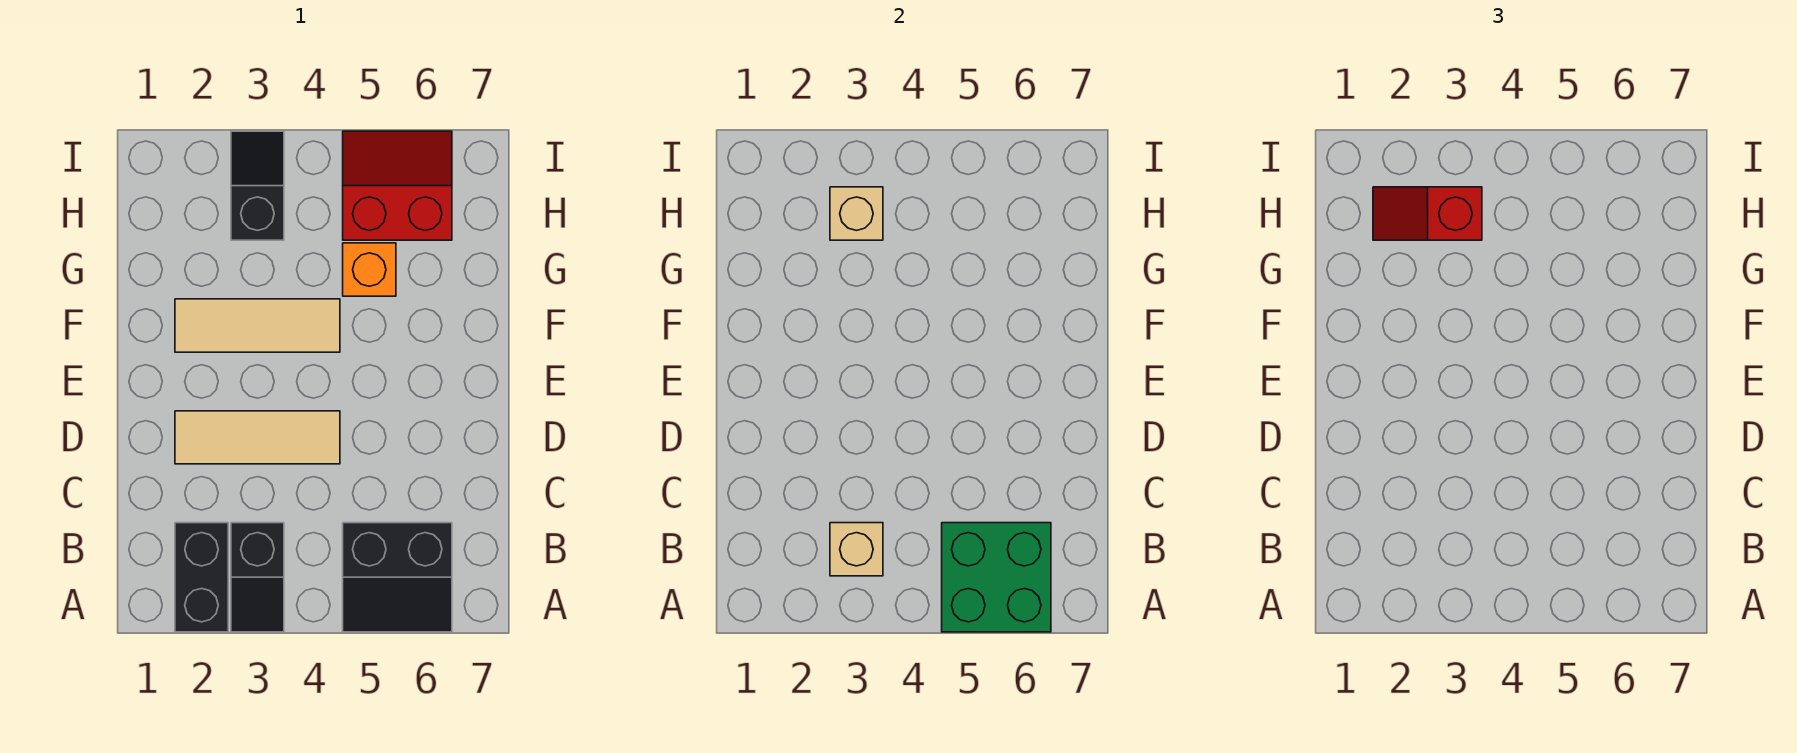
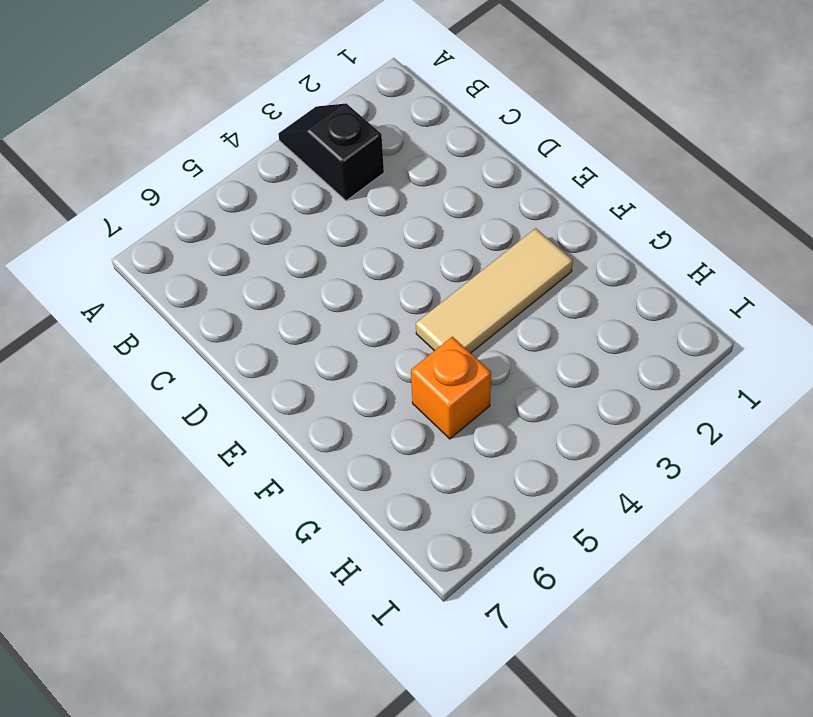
none -> black brick A2:B2 level 1
none -> black slope A5:B6 level 1 top B
none -> tan tile D2:D4 level 1

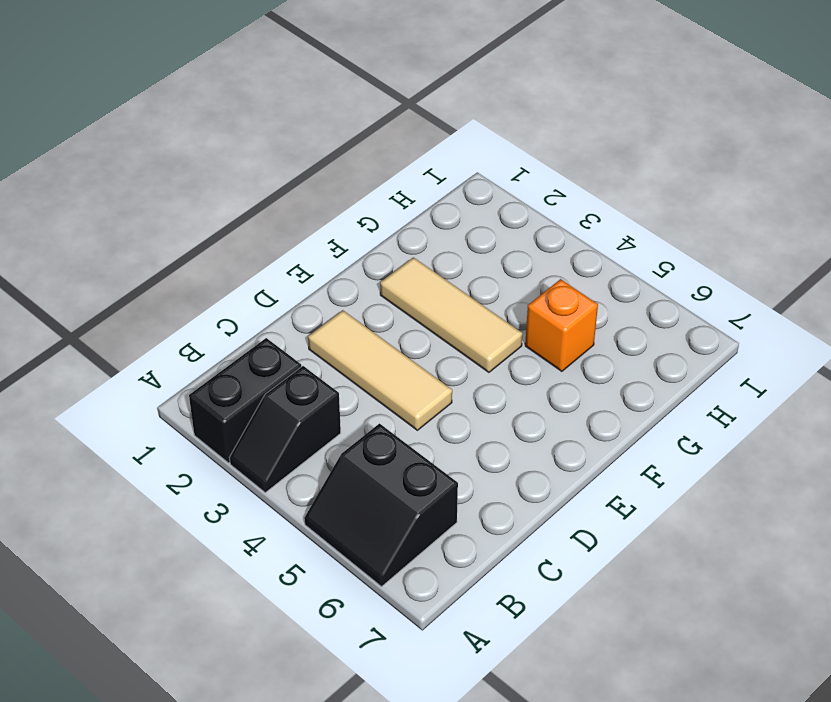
none -> black slope H3:I3 level 1 top H
none -> red slope H5:I6 level 1 top H
none -> green brick A5:B6 level 2

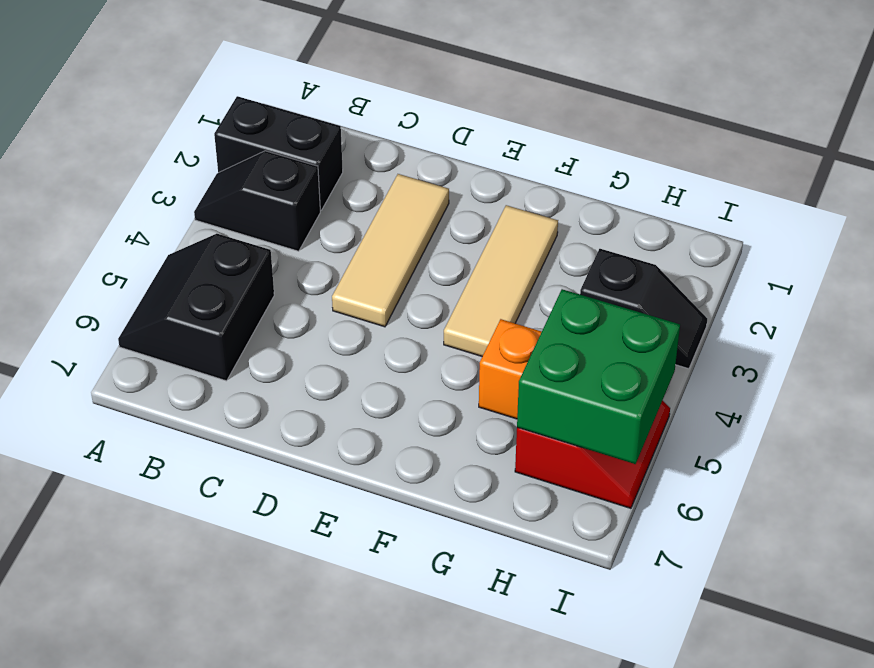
green brick H5:I6 level 2 -> green brick A5:B6 level 2
none -> tan brick B3 level 2
none -> tan brick H3 level 2
none -> red slope H2:H3 level 3 top 3

